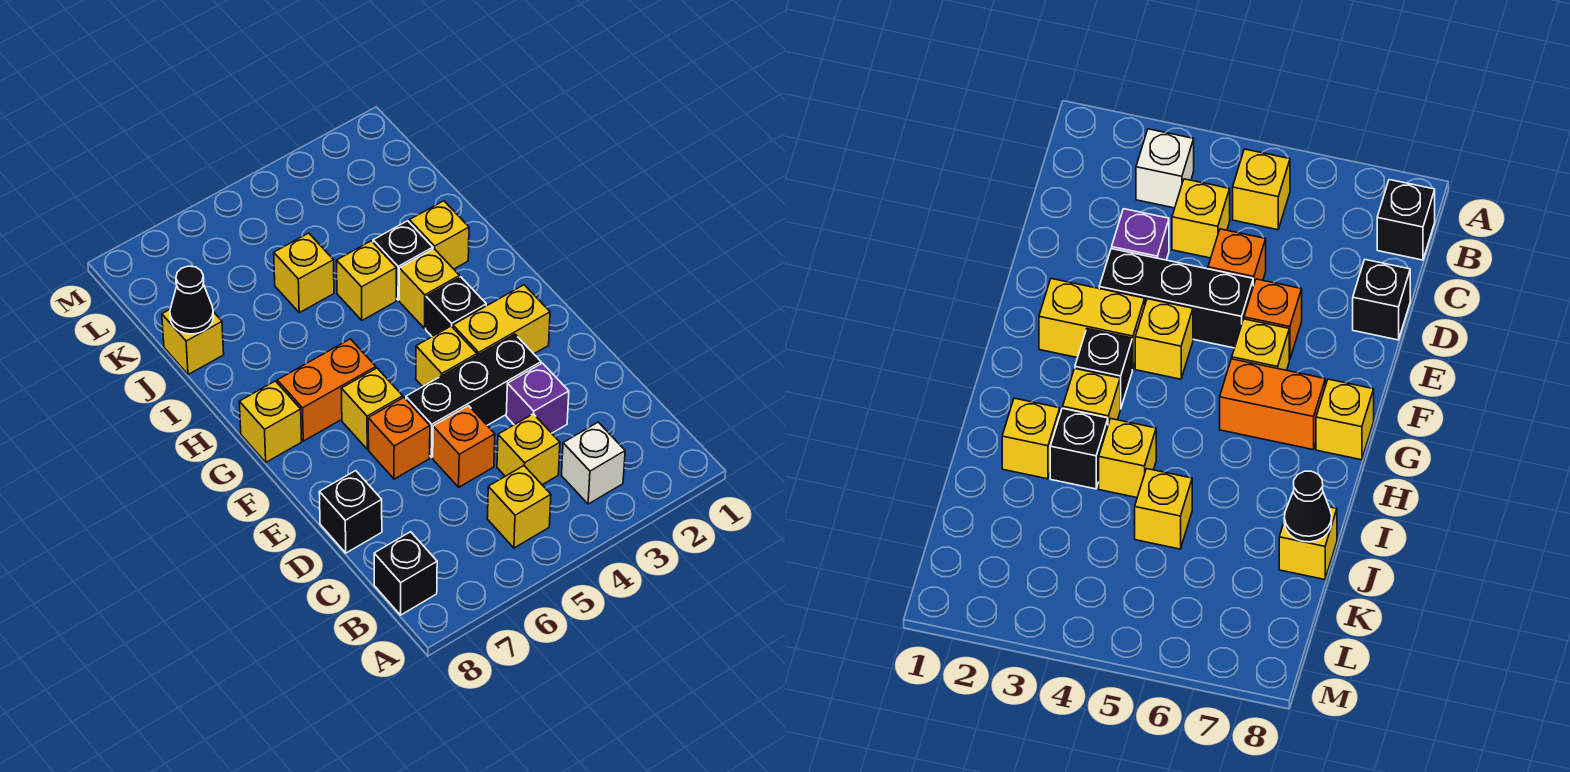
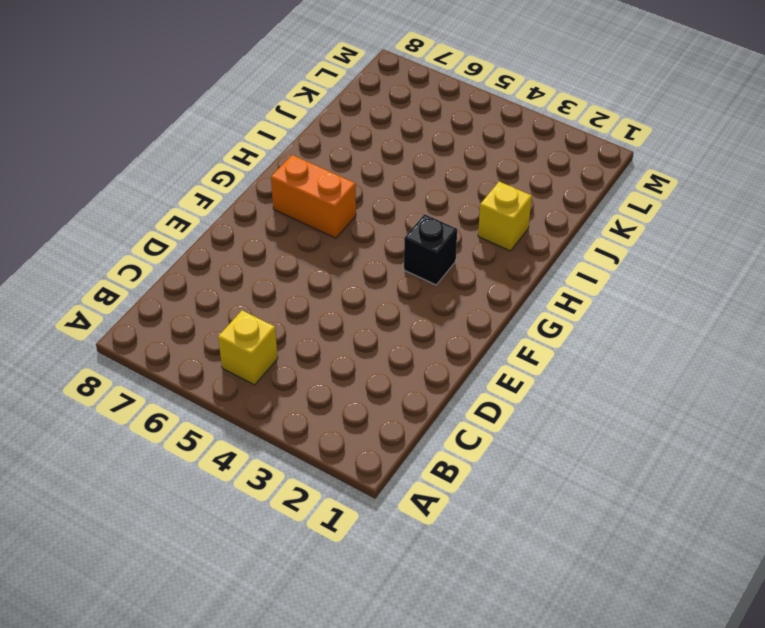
none -> white brick B3 level 1
none -> black brick B8 level 1
none -> yellow brick C4 level 1

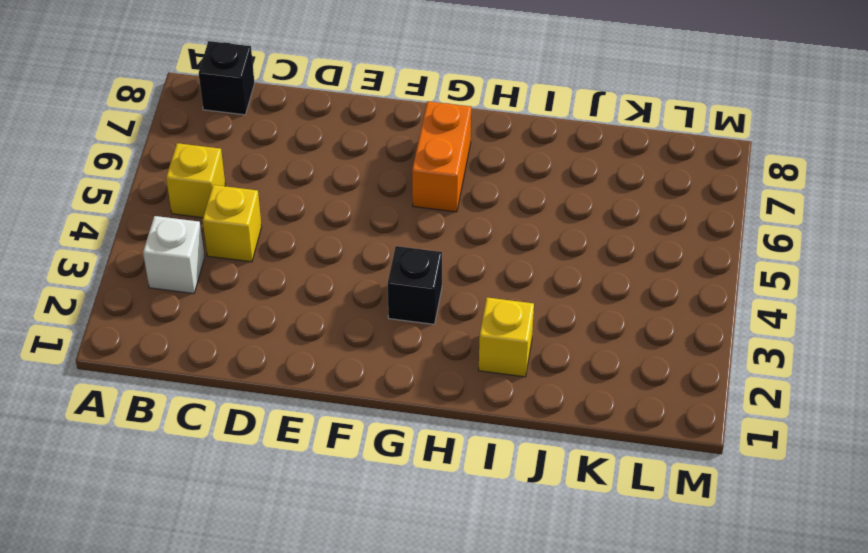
none -> purple brick D3 level 1
none -> orange brick D5 level 1
none -> black brick D8 level 1

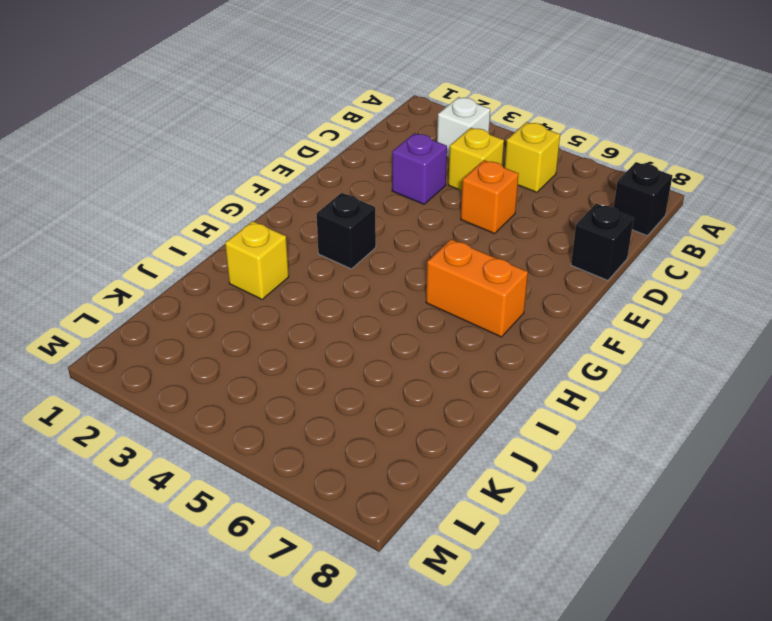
none -> black brick E3:E5 level 1
none -> orange brick E6 level 1
none -> yellow brick F2:F3 level 1

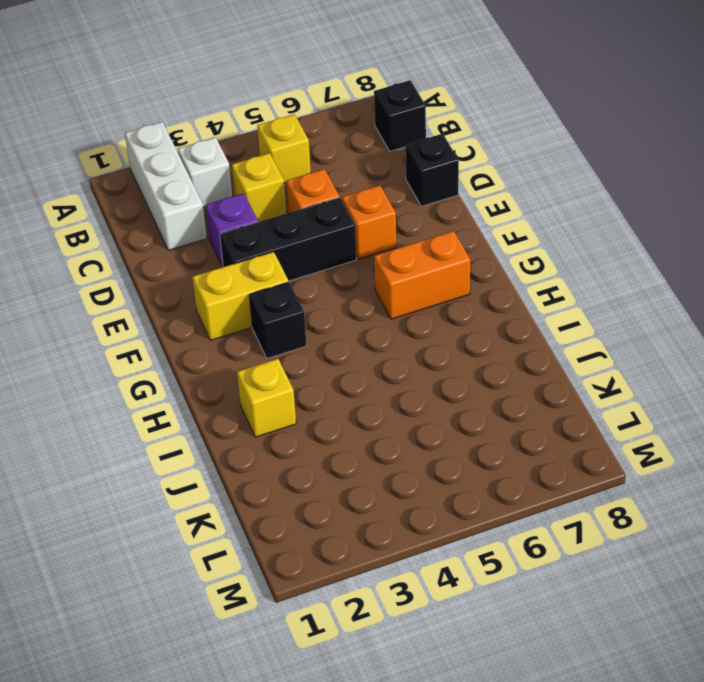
white brick A2:C2 level 1 -> none
none -> yellow brick F4 level 1
none -> yellow brick F6 level 1
none -> yellow brick G8 level 1

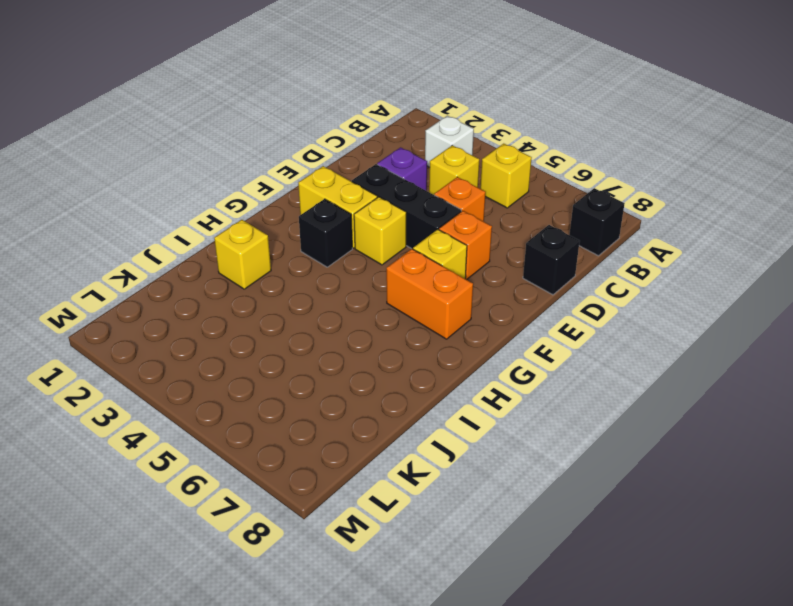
none -> yellow brick G8 level 1
none -> yellow brick H3 level 1
none -> black brick I3 level 1

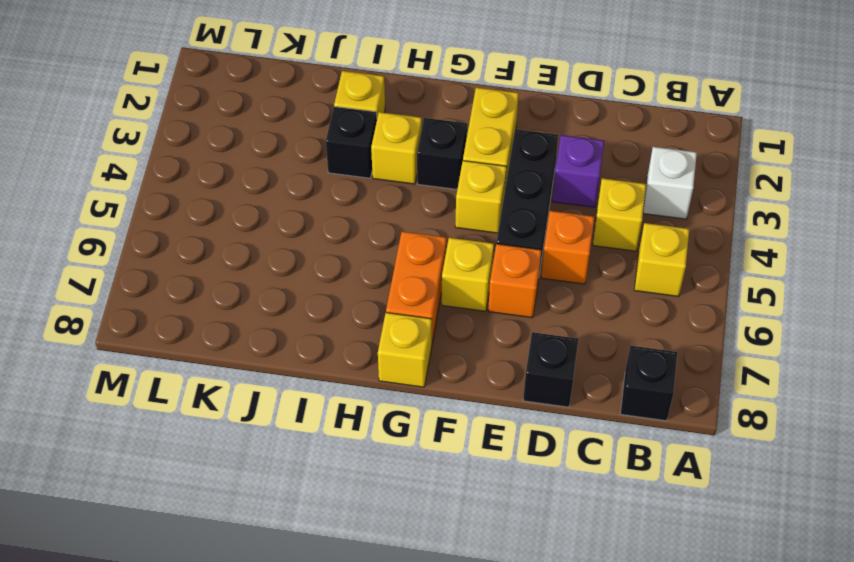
none -> yellow brick I4 level 1
none -> yellow brick J5 level 1
none -> yellow brick J8 level 1

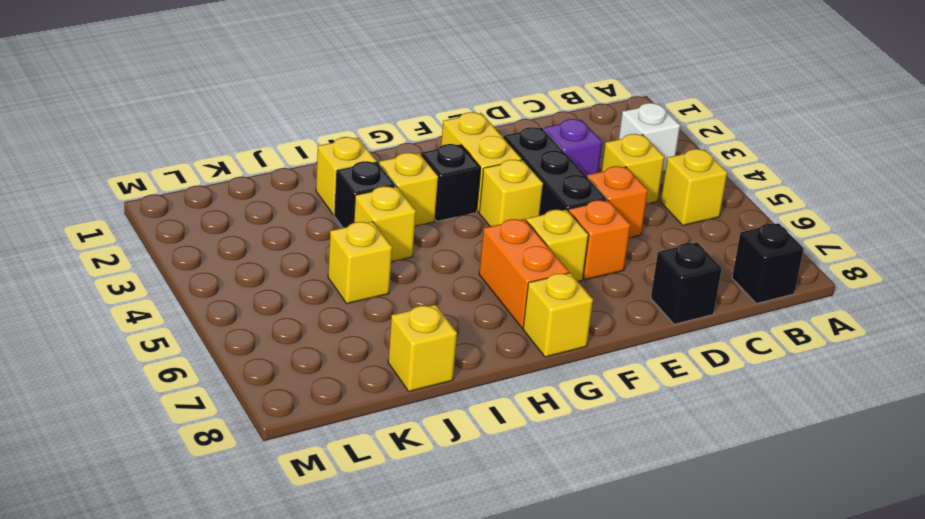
none -> black cone J8 level 2

